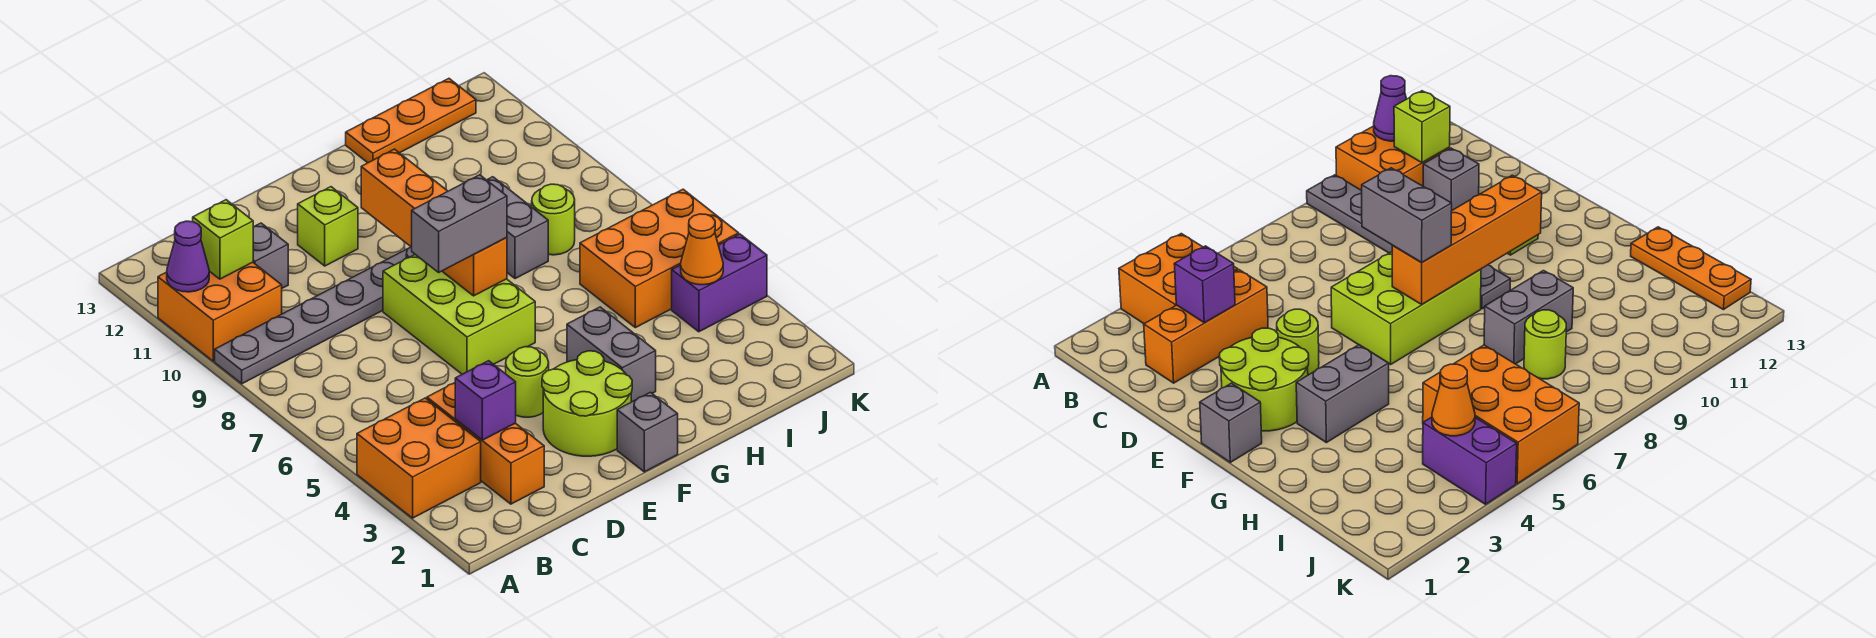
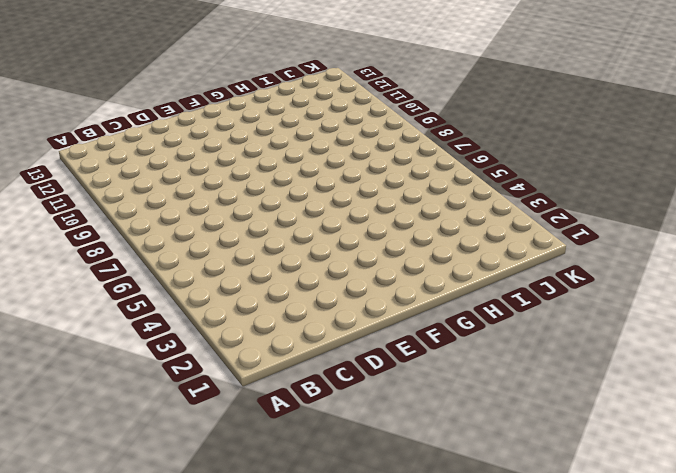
none -> orange brick A3:B4 level 1
none -> grey plate A9:F9 level 1
none -> orange brick A10:B11 level 1

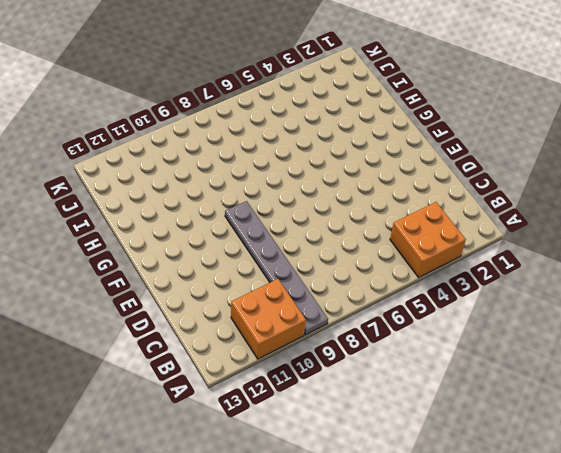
none -> orange brick C2:C4 level 1
none -> grey brick C11 level 1
none -> lime round brick E2:F3 level 1

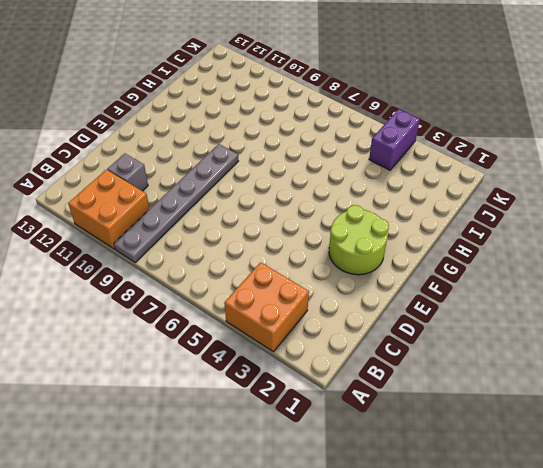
none -> orange brick C2:C4 level 1
none -> lime round brick E4 level 1
none -> lime brick E6:F8 level 1

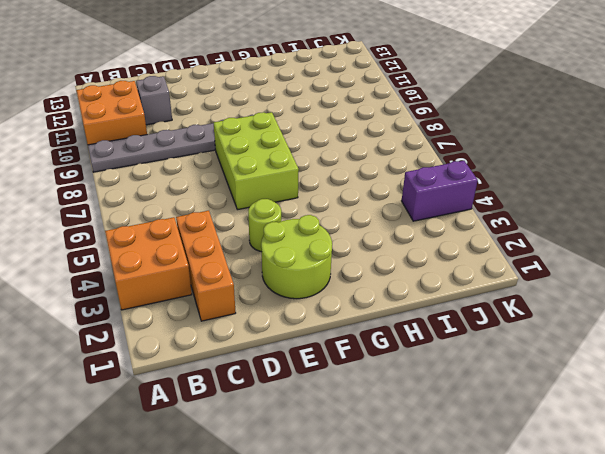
none -> lime brick E11 level 1
none -> grey brick F1 level 1
none -> grey brick G3:G4 level 1

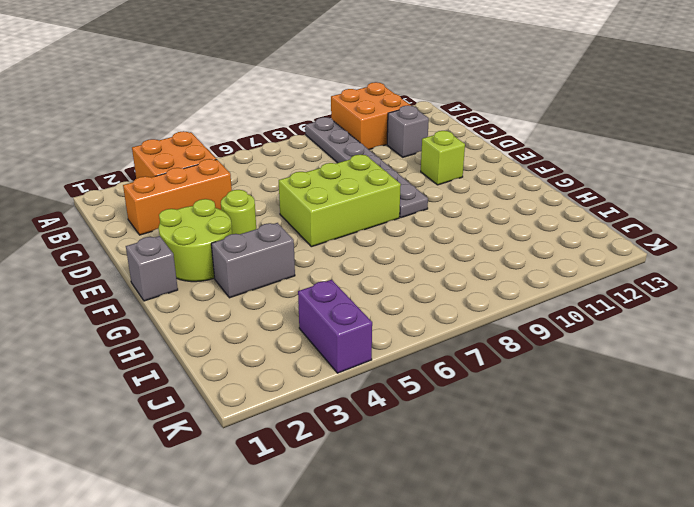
none -> grey brick H8:H9 level 1
none -> orange plate H13:J13 level 1
none -> orange brick I5:K6 level 1

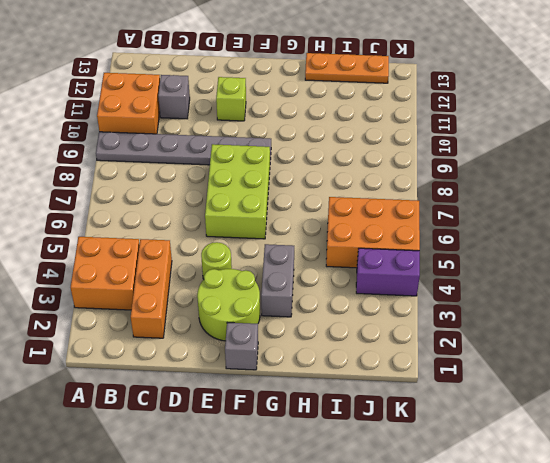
none -> grey brick H8:H9 level 1
none -> lime round brick I8 level 1
none -> purple cone A11 level 2

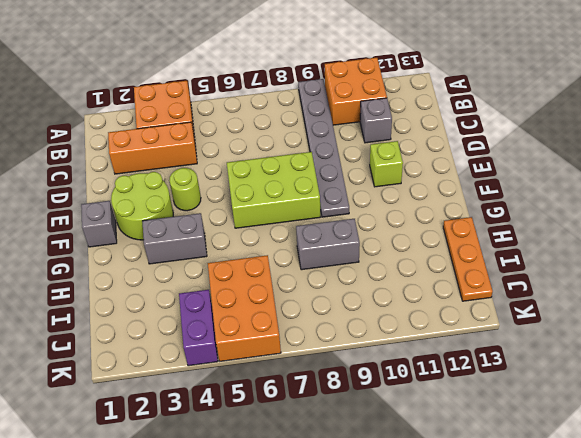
none -> lime round brick I8 level 1
none -> purple cone A11 level 2
none -> lime brick B11 level 2

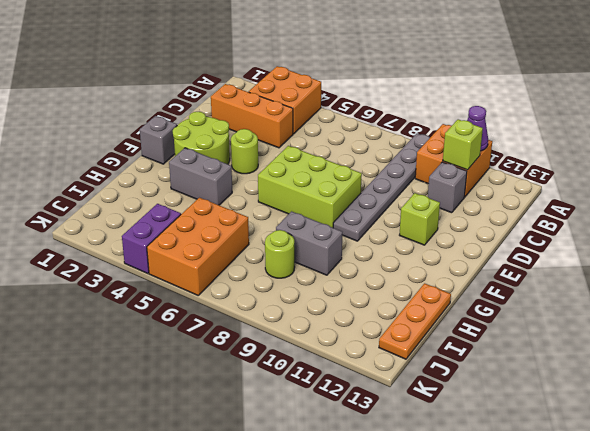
none -> purple brick C3 level 2
none -> orange brick F7:F10 level 2
none -> orange cone J4 level 2

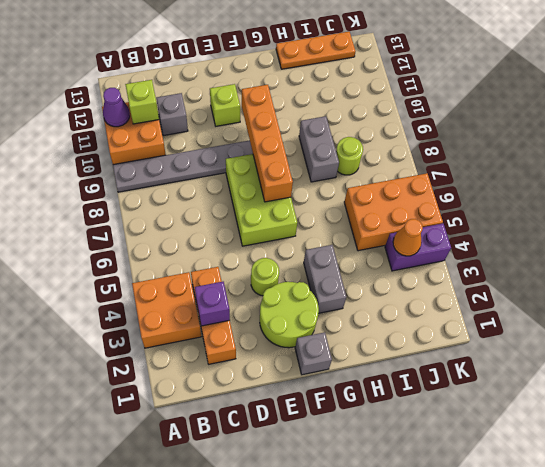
none -> grey brick E7:F7 level 3

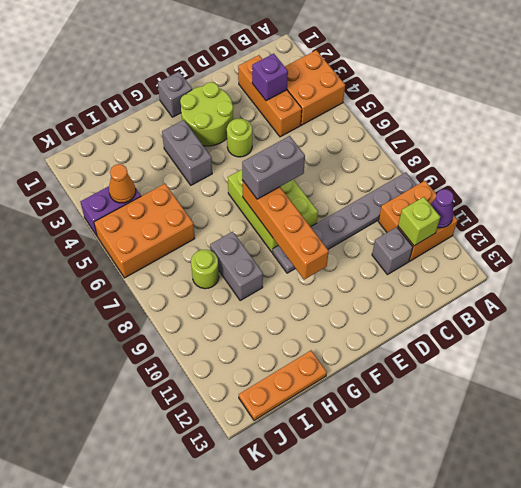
none -> lime brick E11 level 1

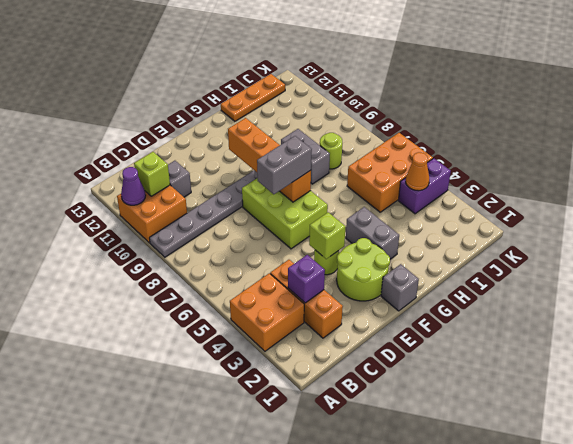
lime brick E4 level 2 -> lime brick E11 level 1

